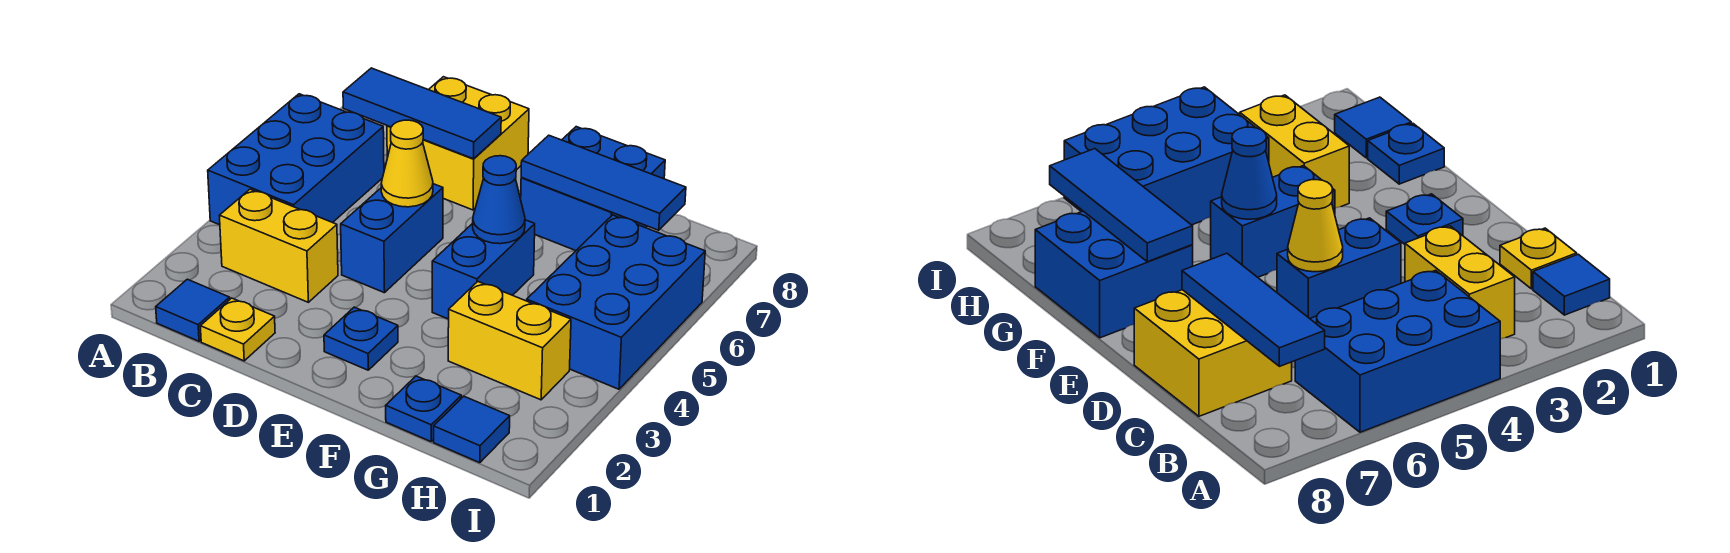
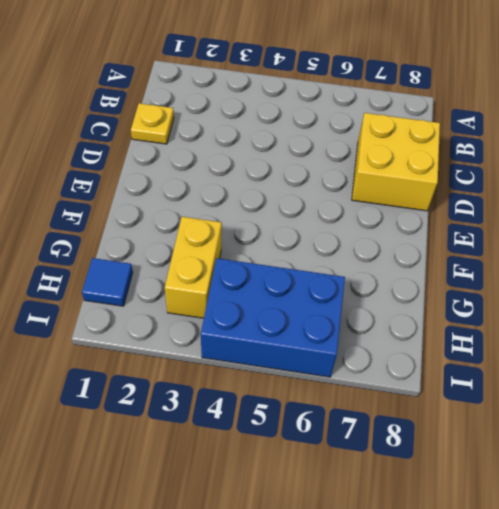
none -> blue brick A4:B6 level 1
none -> blue tile B1 level 1
none -> yellow brick B3:C3 level 1

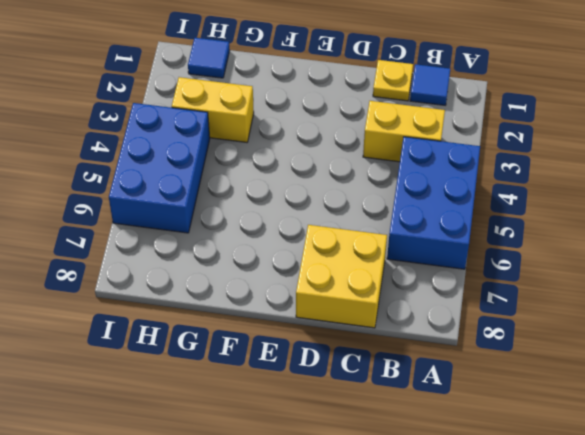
none -> blue brick D4:D5 level 1
none -> blue plate E2 level 1
none -> blue brick F4:F5 level 1

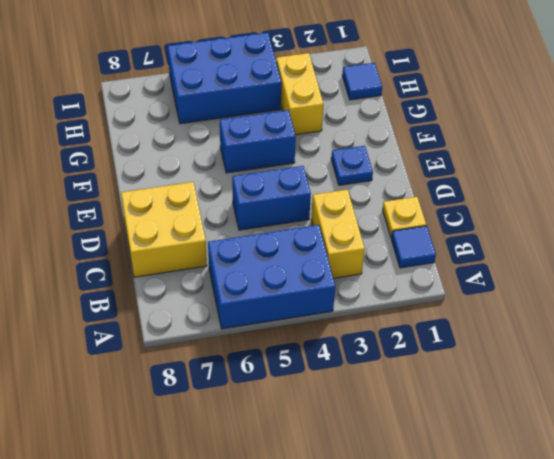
none -> blue brick F7:G8 level 1
none -> blue plate G1 level 1
none -> blue tile B7:D7 level 2

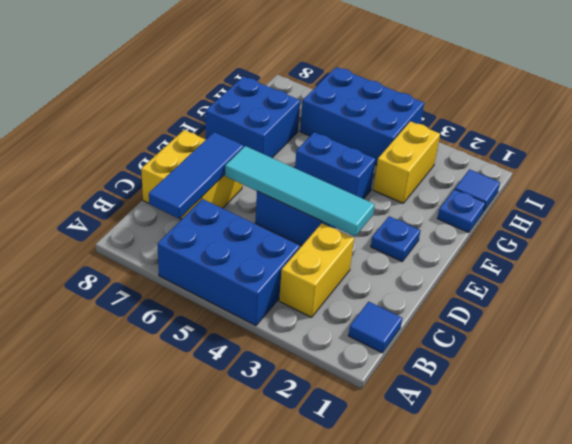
cyan tile D3:D6 level 2 -> yellow cone D5 level 2
none -> yellow plate C1 level 1
none -> blue cone F5 level 2
none -> blue tile F7:H7 level 2

